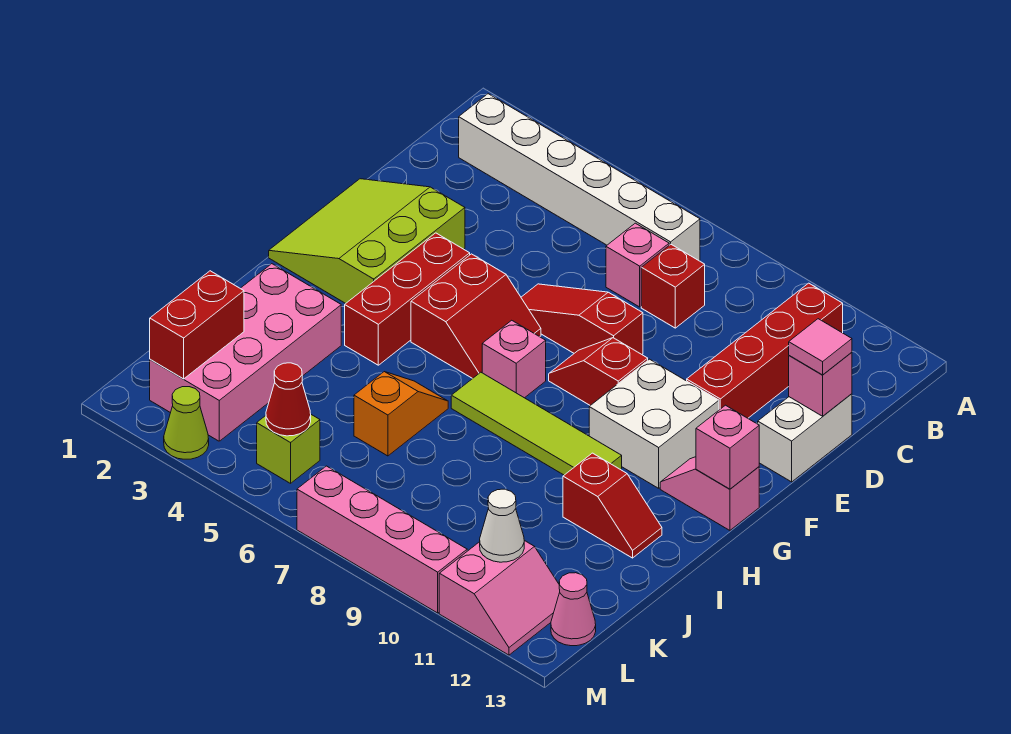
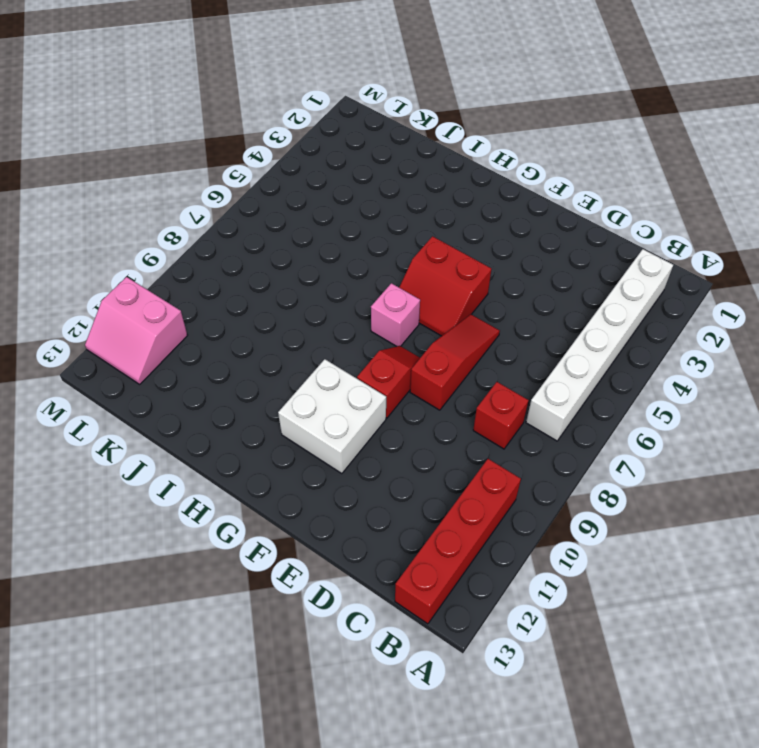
red brick B10:B13 level 1 -> red brick B11:E11 level 1
none -> pink brick C7 level 1
none -> white brick D13:E13 level 1
none -> lime slope E1:G3 level 1 top 3

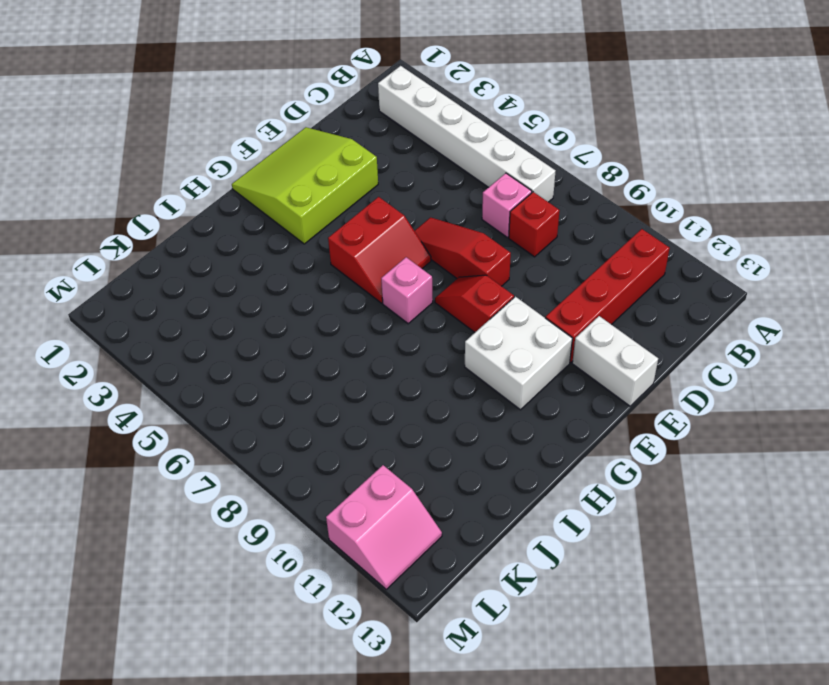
white brick E12:E13 level 1 -> white brick D13:E13 level 1
none -> red brick F4:H4 level 1
none -> pink slope G12:G13 level 1 top 13
none -> lime tile H7:H10 level 1

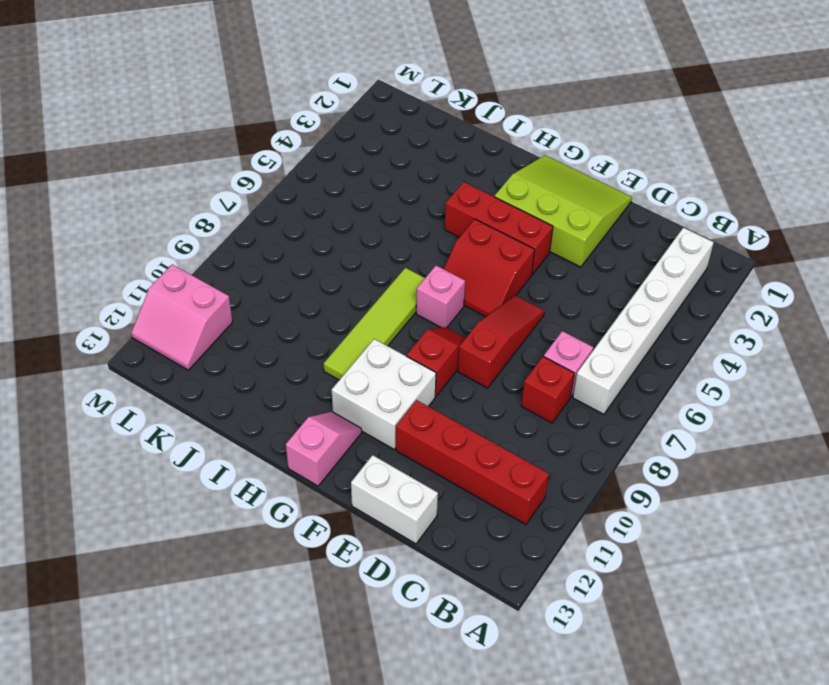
none -> pink brick I2:L3 level 1
none -> orange slope I6:J6 level 1 top J
none -> red slope I11:I12 level 1 top 11

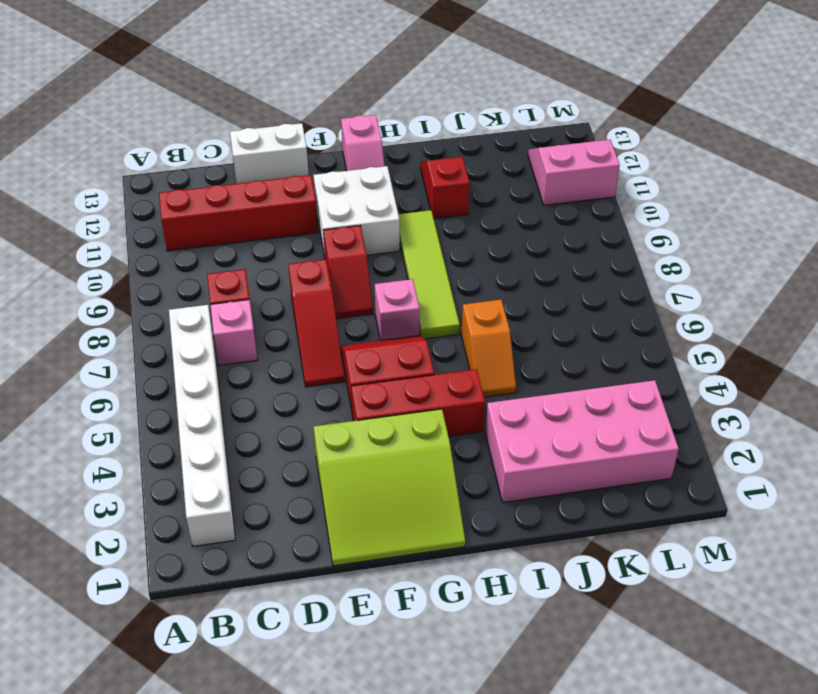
orange slope I5:I6 level 1 top 6 -> orange slope I6:J6 level 1 top J
none -> lime brick L5 level 1
none -> pink cone L13 level 1
none -> lime cone M3 level 1

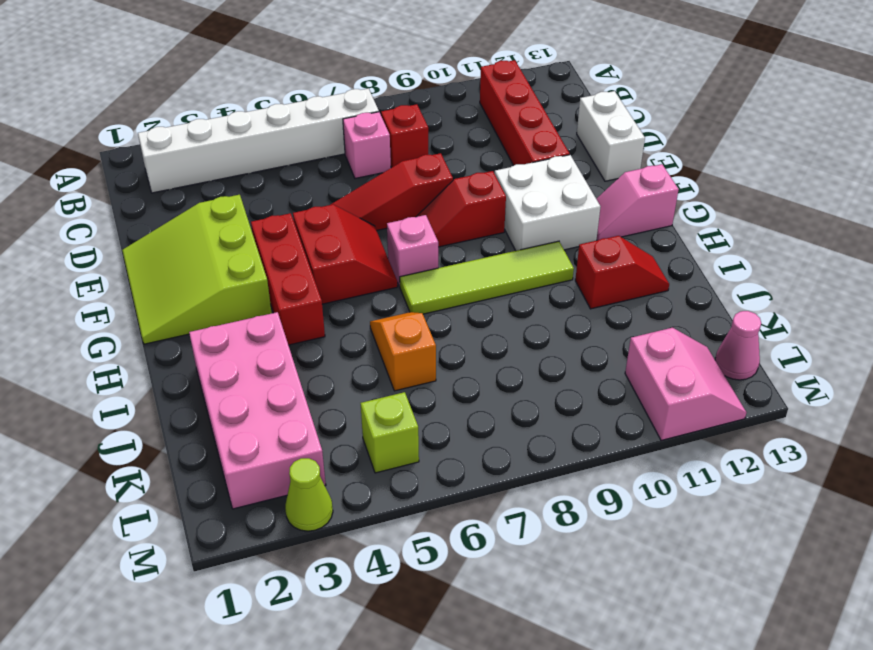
none -> pink brick M7:M10 level 1
none -> pink brick D13 level 2
none -> pink brick G13 level 2

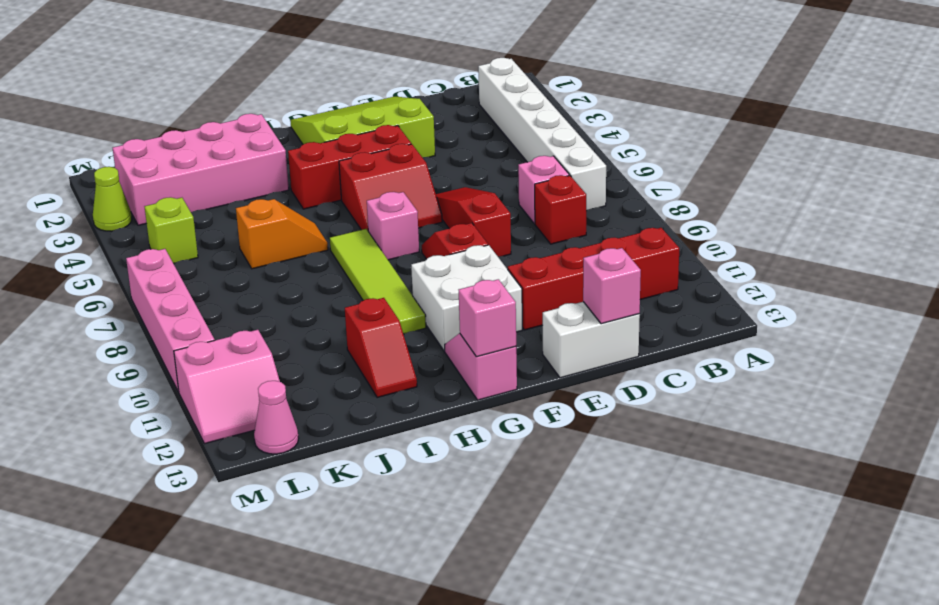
none -> red brick K2:L2 level 2
none -> red cone L5 level 2
none -> white cone L11 level 2

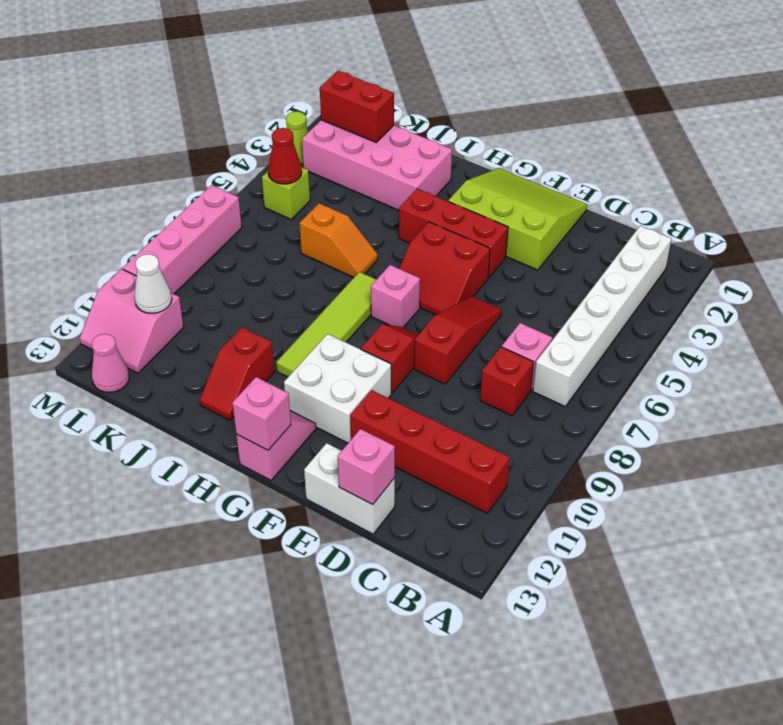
none -> pink tile D13 level 3

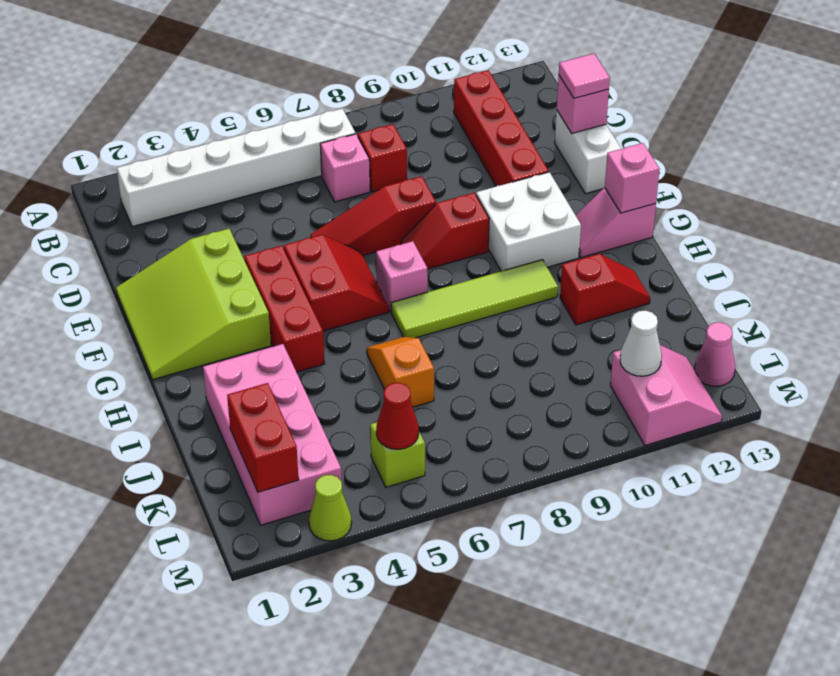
none -> pink brick M7:M10 level 1

